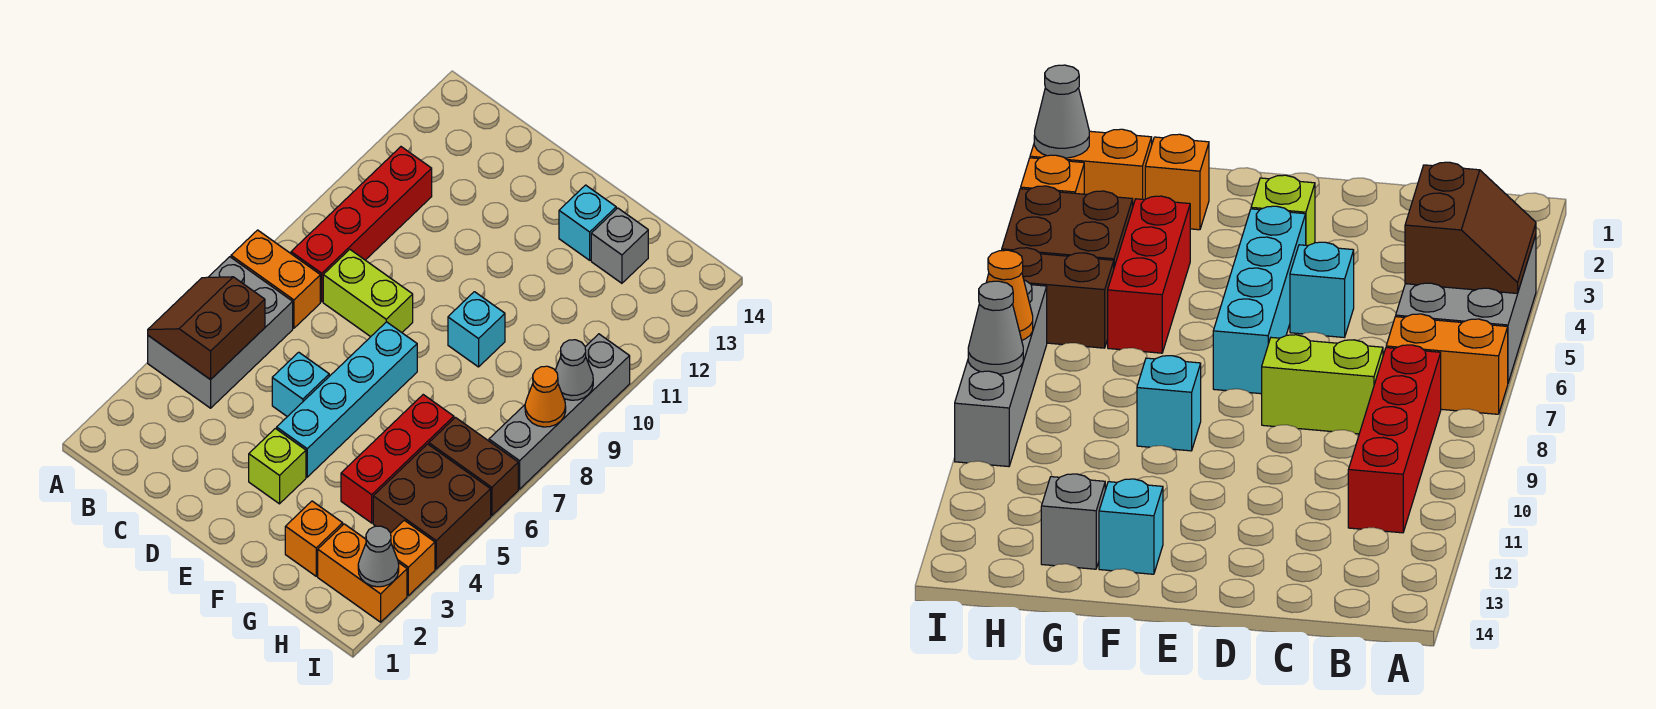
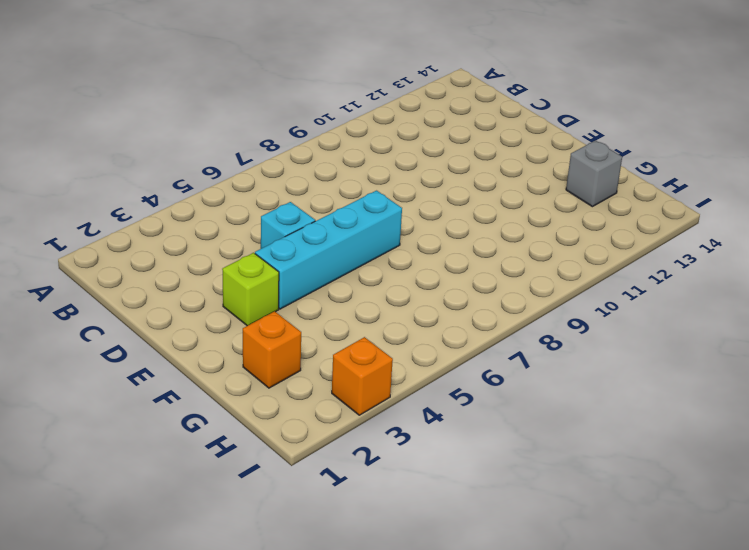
none -> grey brick A4:B6 level 1
none -> orange brick A7:B7 level 1
none -> red brick B8:B11 level 1

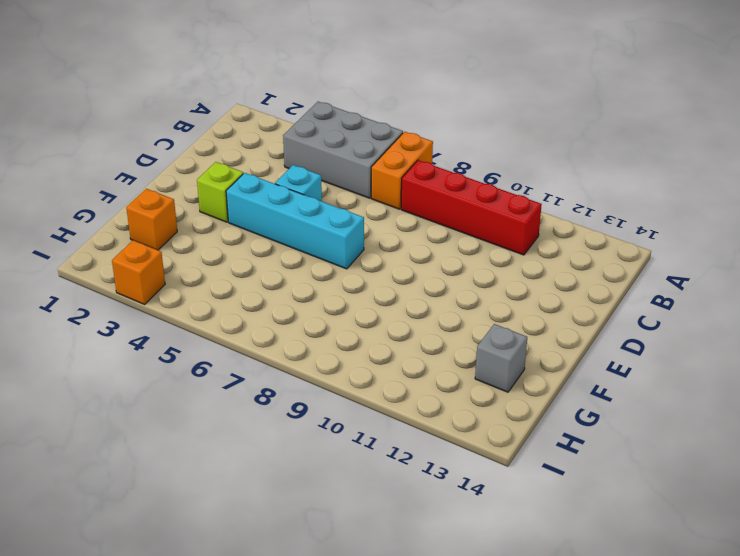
none -> lime brick C8:D8 level 1
none -> cyan brick F9 level 1
none -> cyan brick F13 level 1

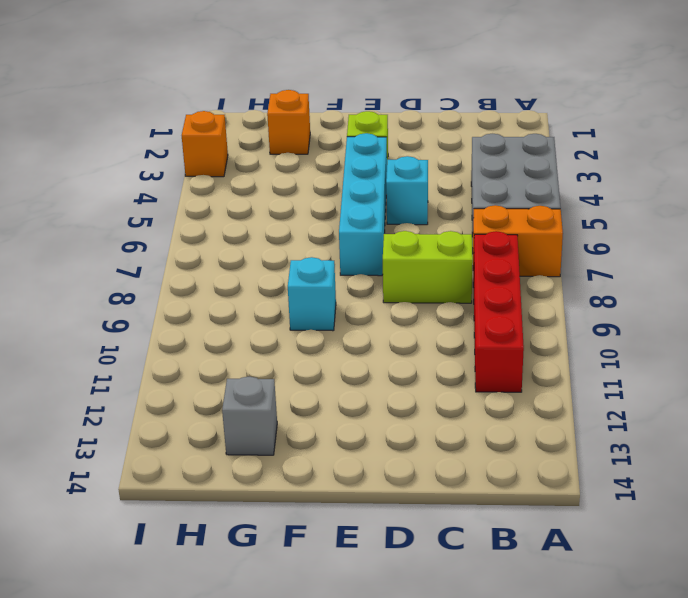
none -> cyan brick F13 level 1
none -> red brick G4:G6 level 1
none -> orange brick H2:I2 level 1

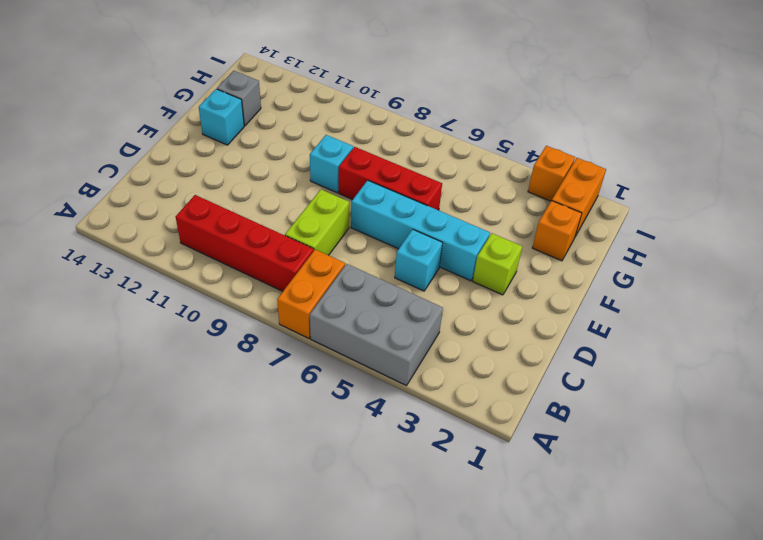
red brick F6:F8 level 1 -> red brick G4:G6 level 1
none -> brown brick H4:I5 level 1
none -> brown brick H6:I6 level 1
none -> grey brick I7:I10 level 1

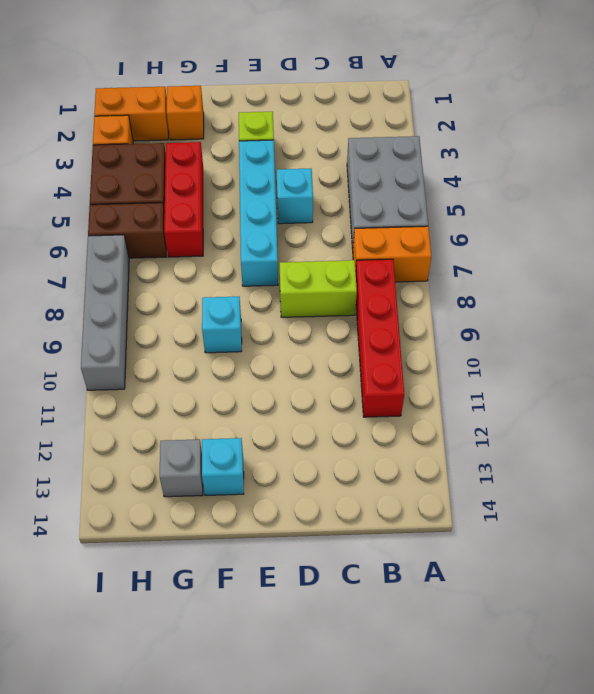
none -> brown slope A4:B5 level 2 top B
none -> grey cone I2 level 2
none -> orange cone I8 level 2

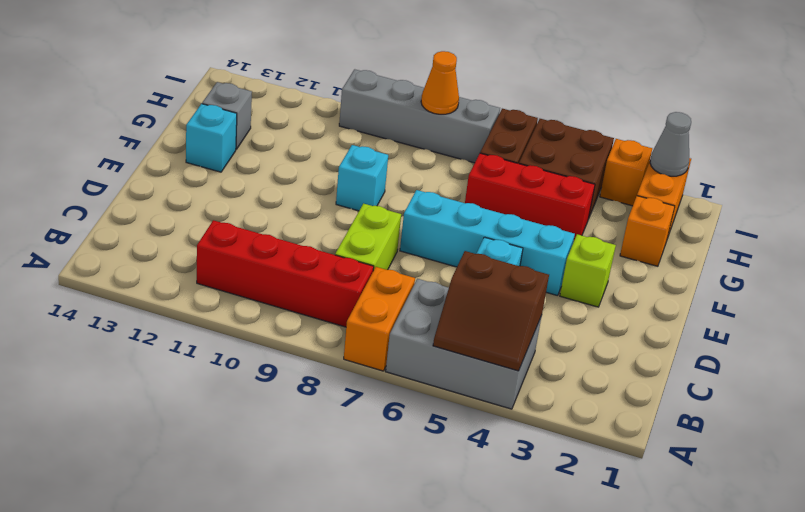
none -> grey cone I9 level 2

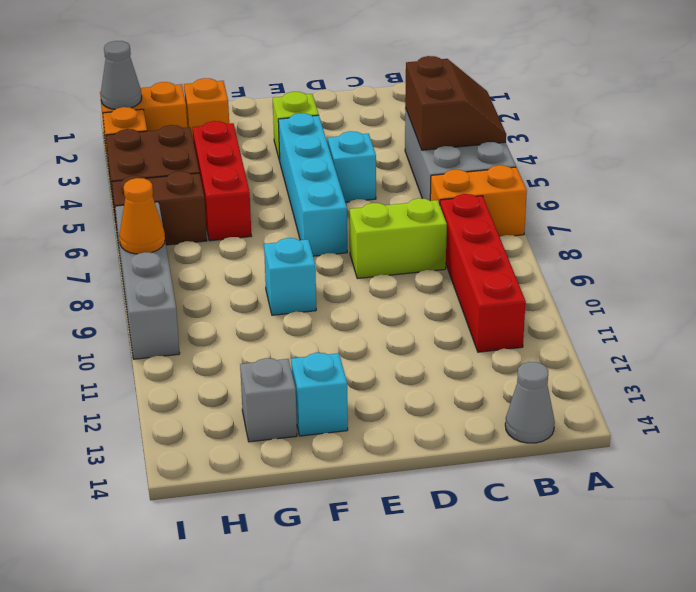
grey cone B14 level 1 -> grey cone I9 level 2

